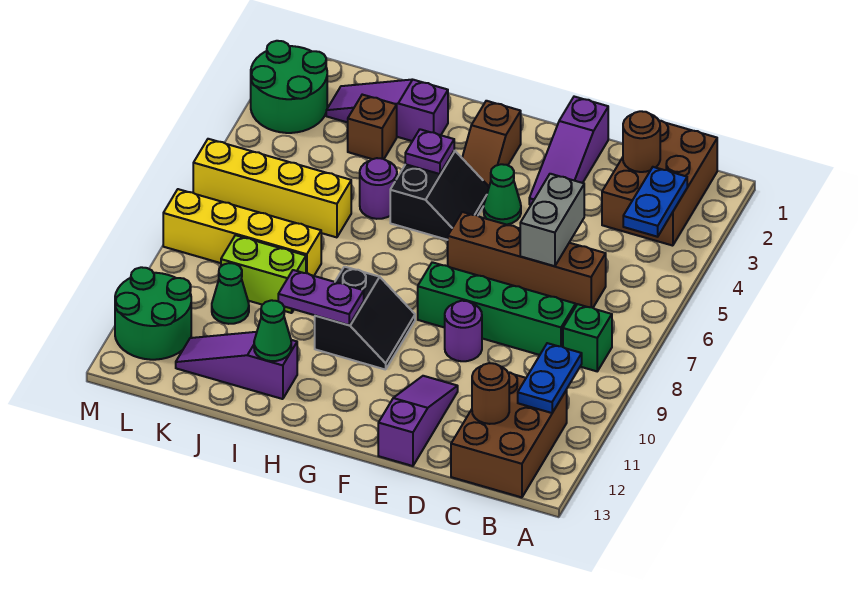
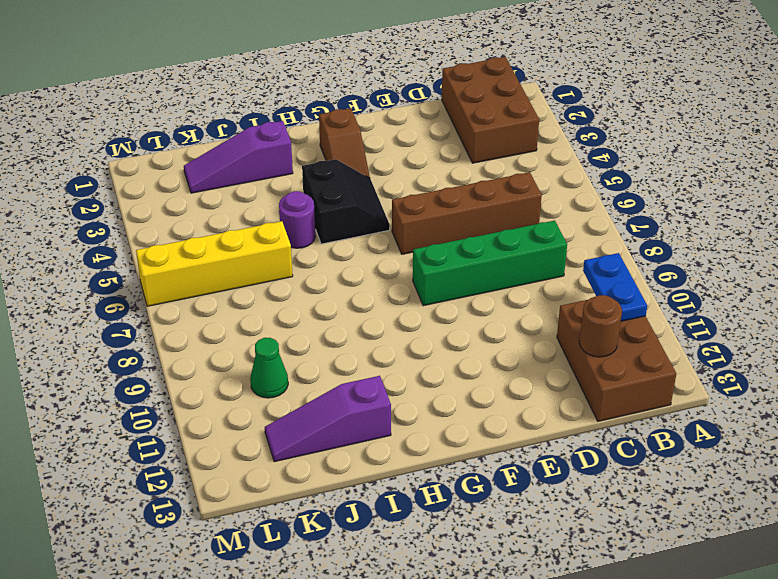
none -> green brick B8 level 1
none -> purple slope E1:E3 level 1 top 1
none -> purple round brick E9 level 1
none -> purple slope E11:E13 level 1 top 13

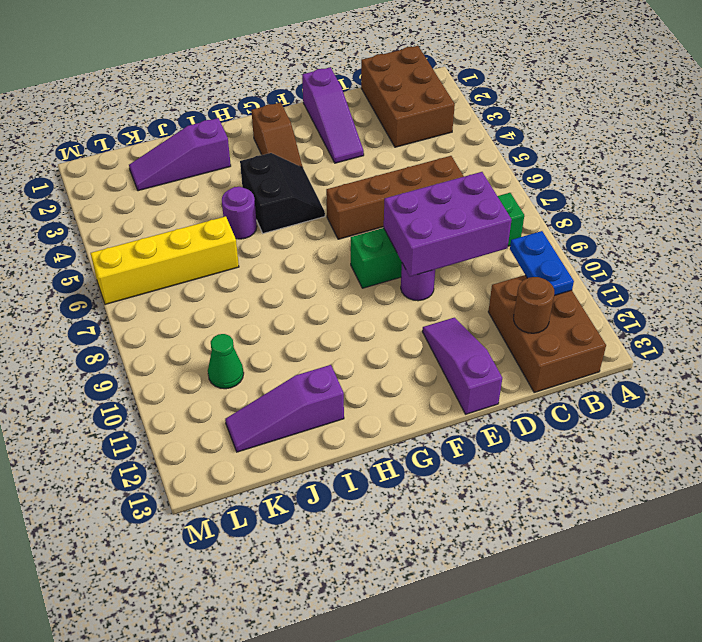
purple brick C8:E9 level 2 -> none
none -> green cone F4 level 1
none -> black slope G9:H10 level 1 top H
none -> brown brick J3 level 1
none -> yellow brick J8:M8 level 1

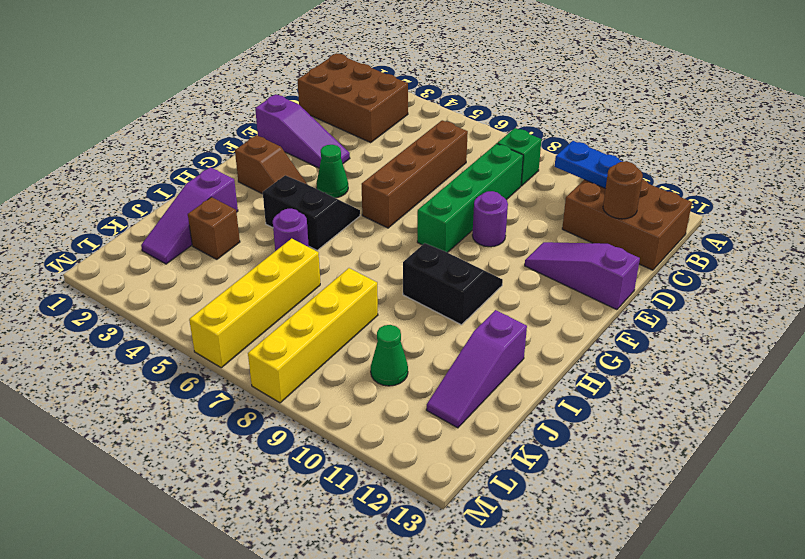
none -> lime brick J9:K9 level 1
none -> green round brick L2:M3 level 1
none -> green round brick L11:M12 level 1
none -> blue plate B3:B4 level 2

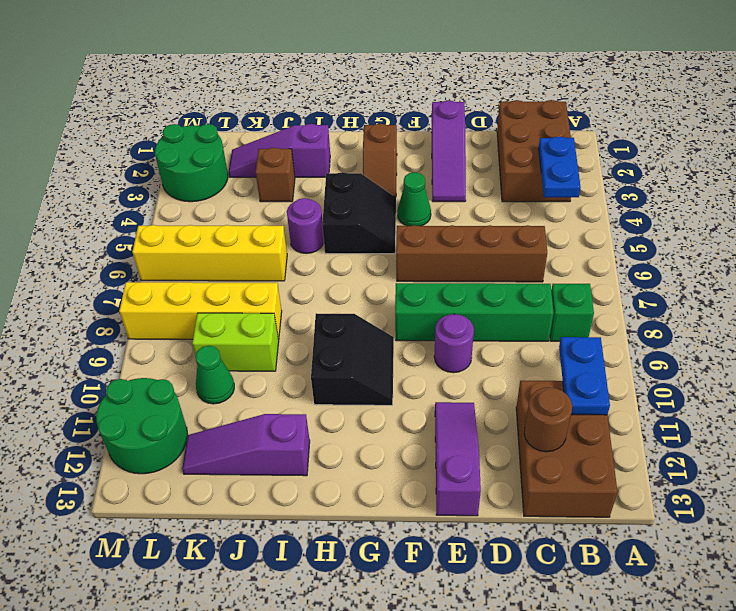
none -> brown round brick C2 level 2
none -> grey brick D5:D6 level 2
none -> purple plate H4 level 2
none -> purple plate H10:I10 level 2

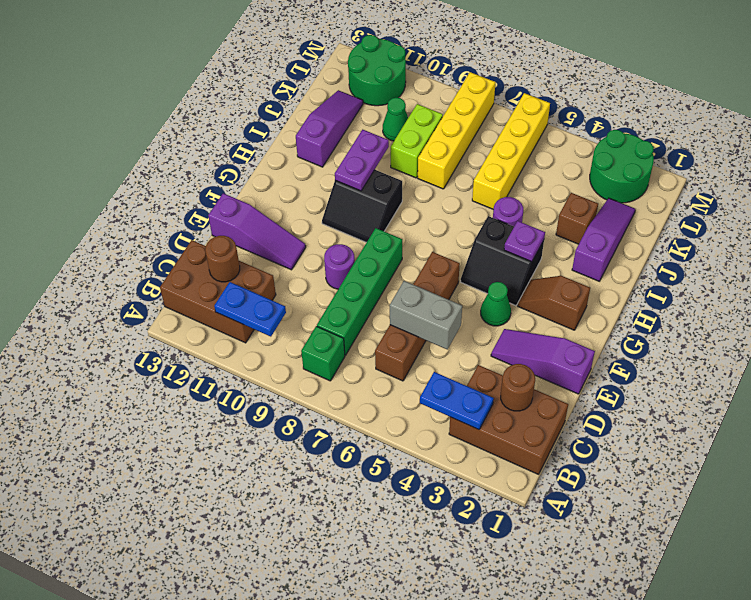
none -> green cone I12 level 2

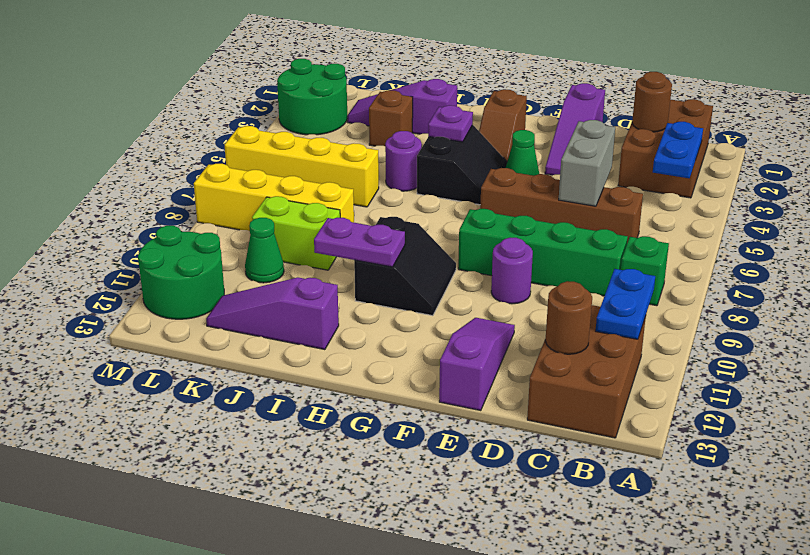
none -> green cone I12 level 2

